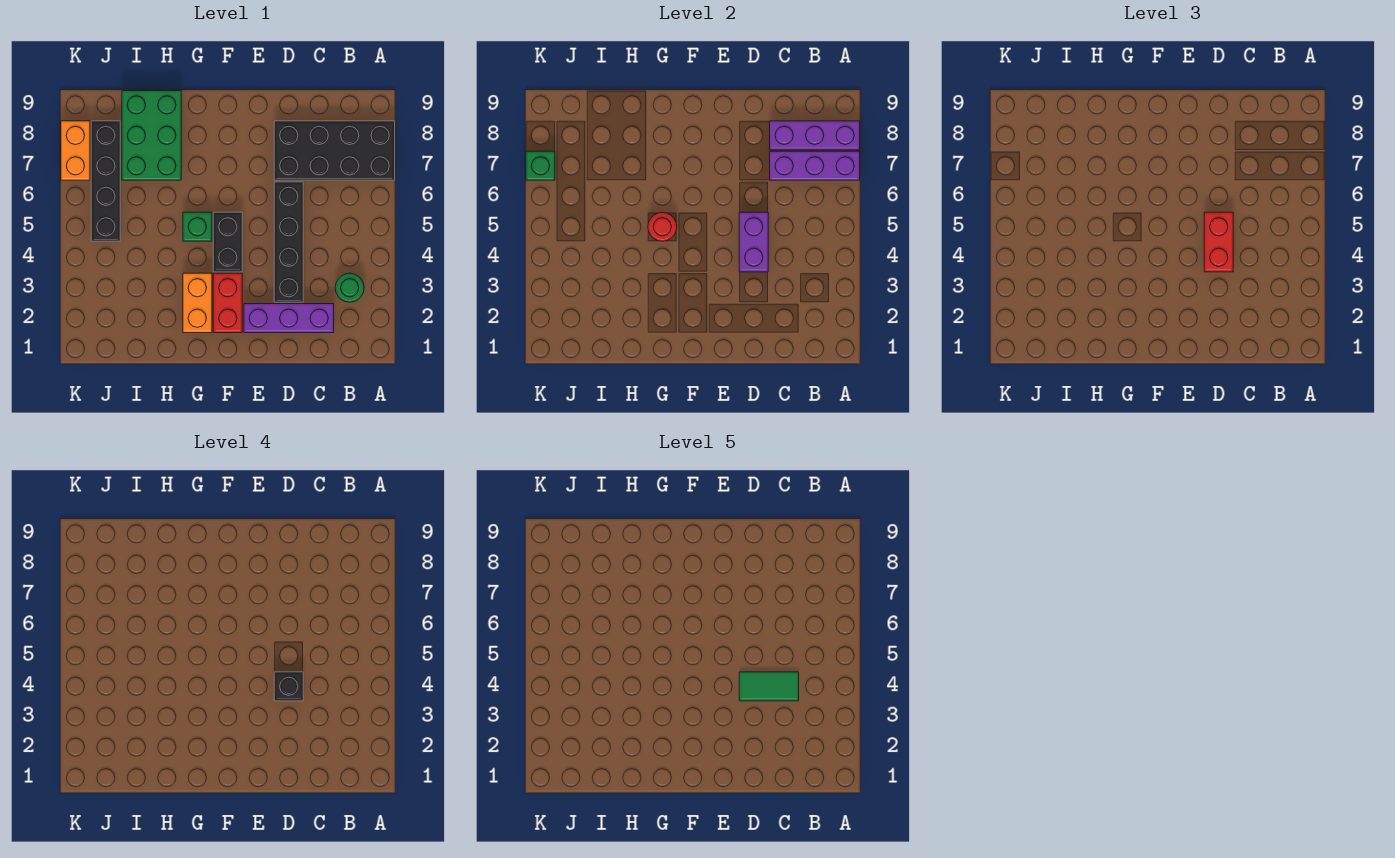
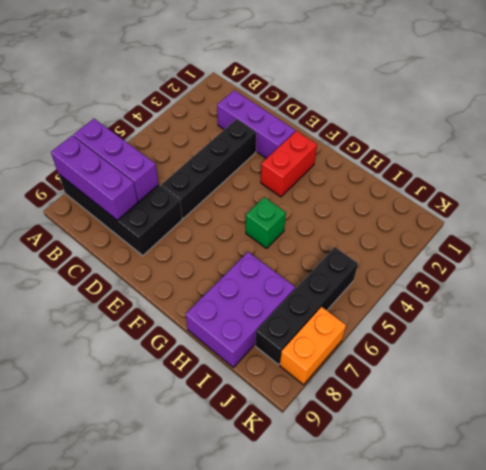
purple brick H7:I9 level 1 -> green brick H7:I9 level 1
none -> green round brick B3 level 1
none -> black brick F4:F5 level 1
none -> orange brick G2:G3 level 1

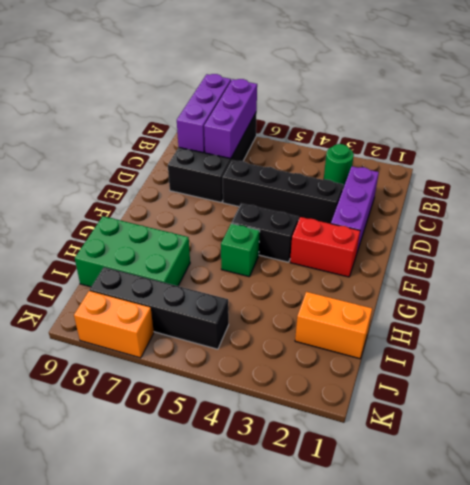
orange brick I1:I2 level 1 -> orange brick G2:G3 level 1
none -> purple brick D4:D5 level 2
none -> red round brick G5 level 2
none -> green brick K7 level 2

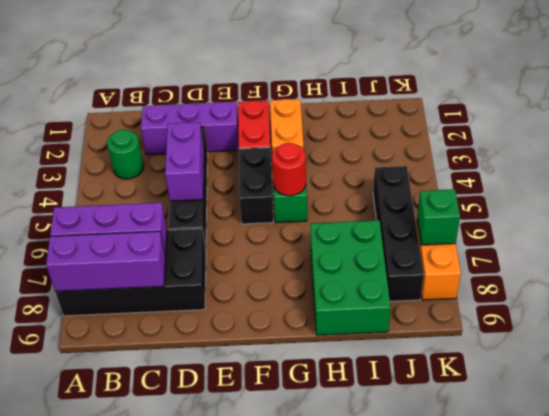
none -> red brick D4:D5 level 3
none -> black brick D4 level 4
none -> green tile C4:D4 level 5

